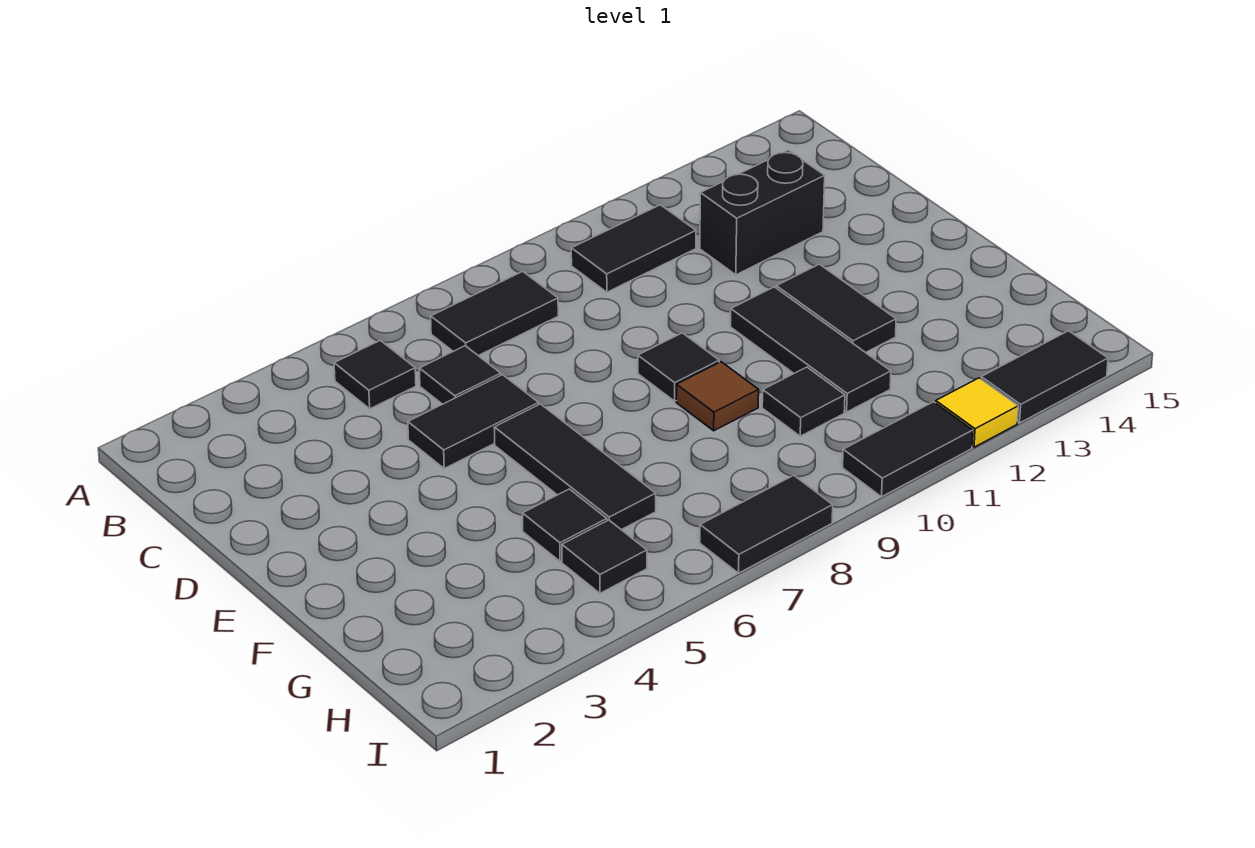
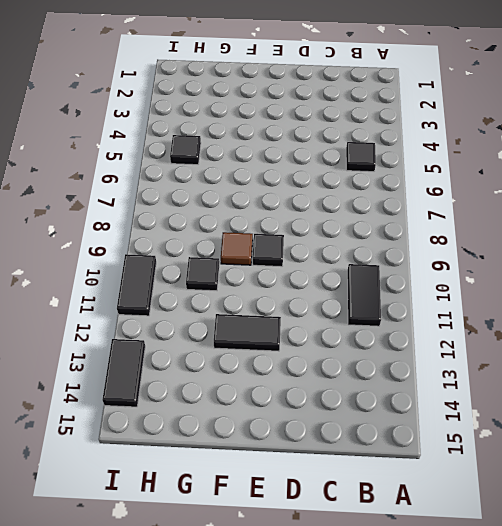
none -> black tile B7:B8 level 1
none -> black tile C6 level 1
none -> black brick C12:C13 level 1

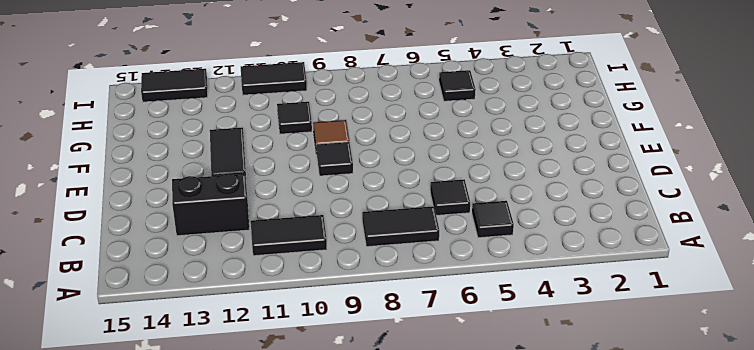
none -> black tile D5:D6 level 1
none -> black tile E6:G6 level 1
none -> black tile E11:G11 level 1

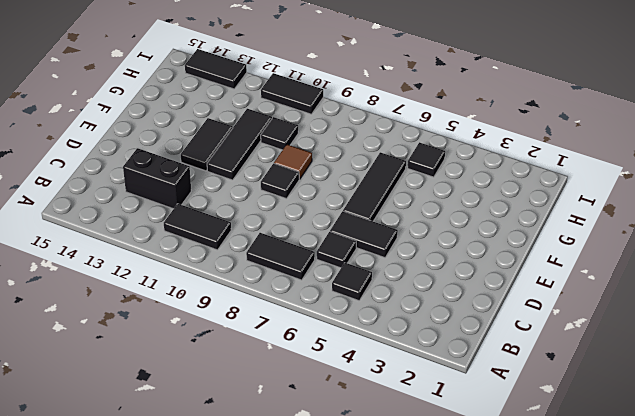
none -> black tile G5 level 1
none -> black tile I7:I8 level 1
none -> yellow tile I12 level 1

